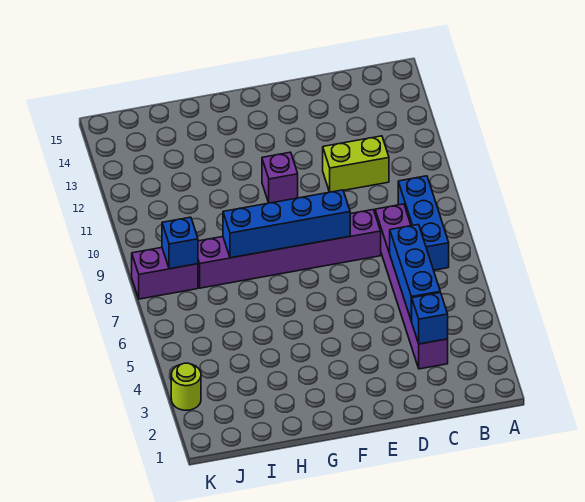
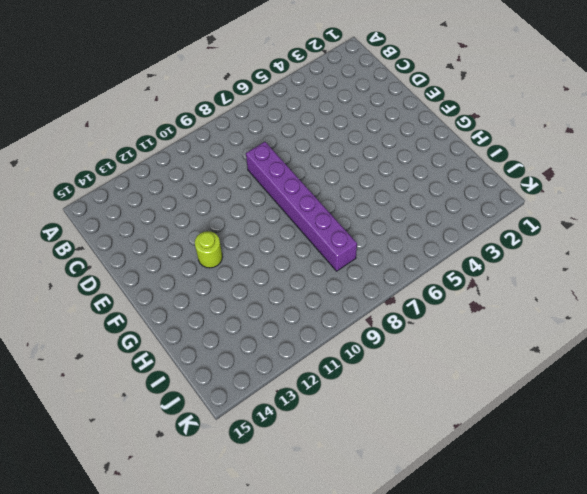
lime round brick F12 level 1 -> lime round brick K3 level 1
none -> blue brick B7:B9 level 1
none -> purple brick C3:C8 level 1

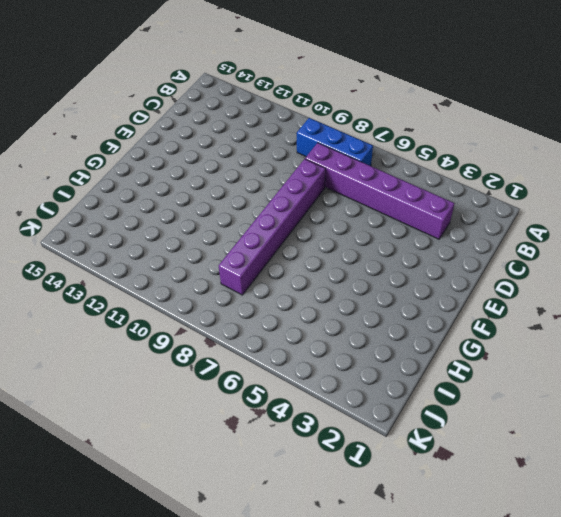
none -> lime brick C11:D11 level 1
none -> purple brick F11 level 1

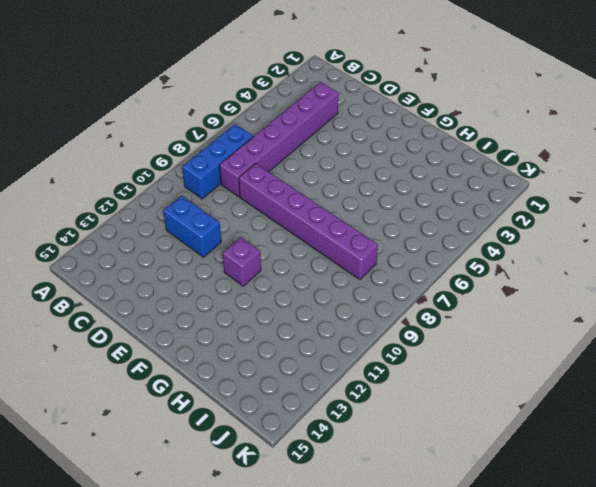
blue brick C11:D11 level 1 -> lime brick C11:D11 level 1
none -> purple brick J8:K8 level 1
none -> lime round brick K3 level 1

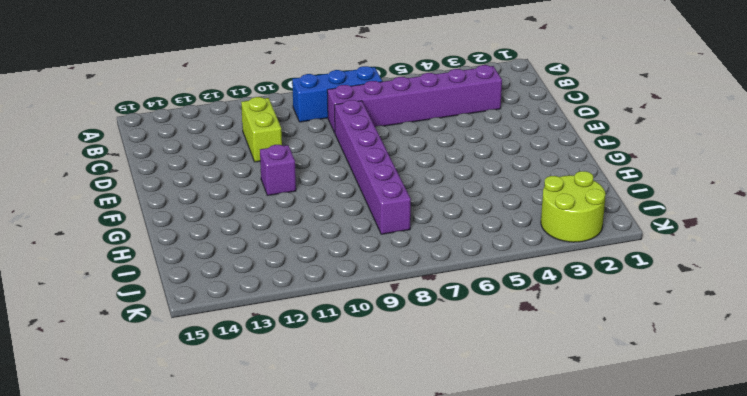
lime round brick J2:K3 level 1 -> lime round brick K3 level 1
none -> purple brick J8:K8 level 1
none -> blue brick C3 level 2

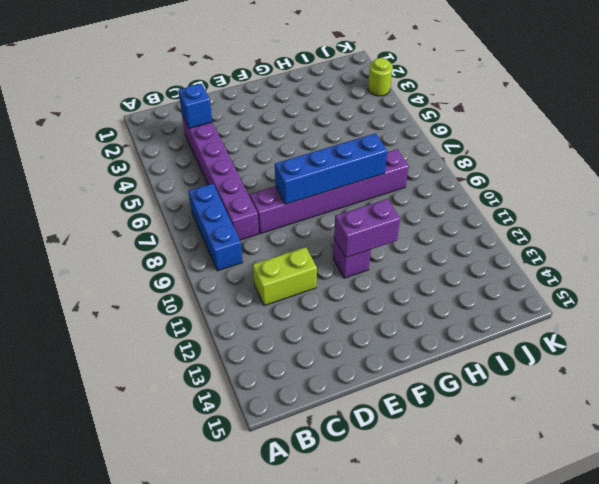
purple brick F11:G11 level 2 -> purple brick J8:K8 level 1
none -> blue brick C4:C6 level 2
none -> blue brick J8 level 2

